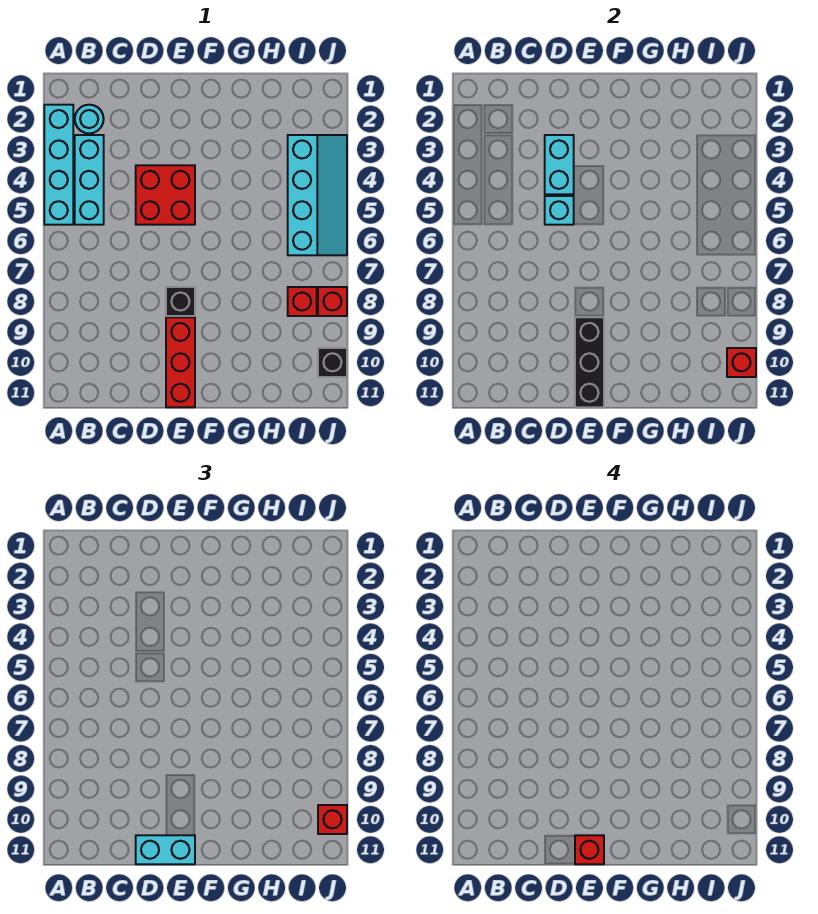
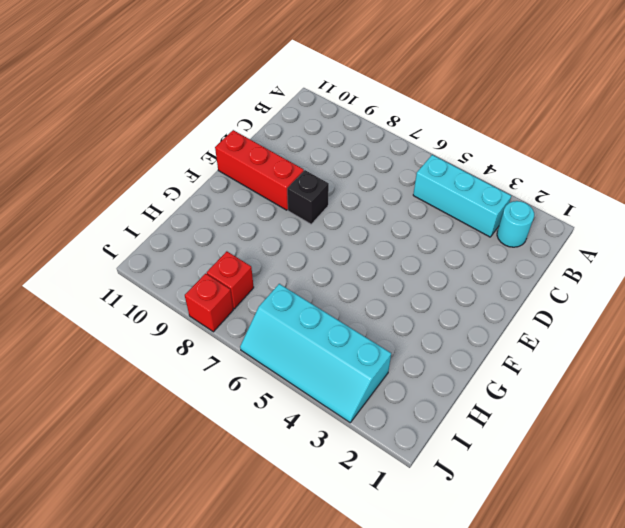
none -> cyan brick A2:A5 level 1
none -> red brick D4:E5 level 1
none -> black brick J10 level 1

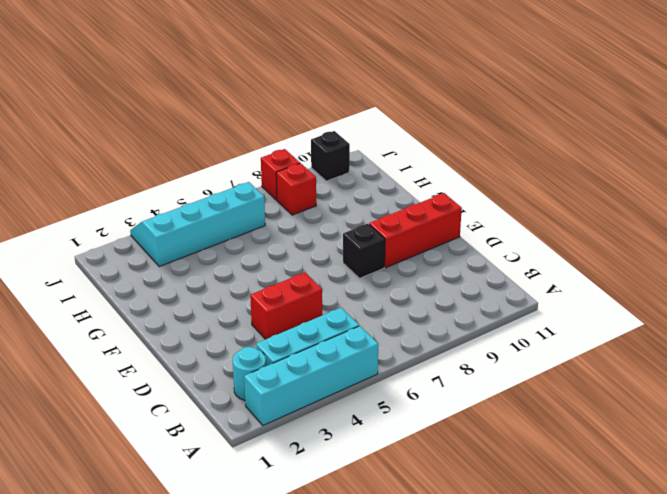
red brick D4:D5 level 1 -> red brick D4:E5 level 1
none -> cyan brick D3:D4 level 2
none -> cyan brick D5 level 2
none -> black brick E9:E11 level 2

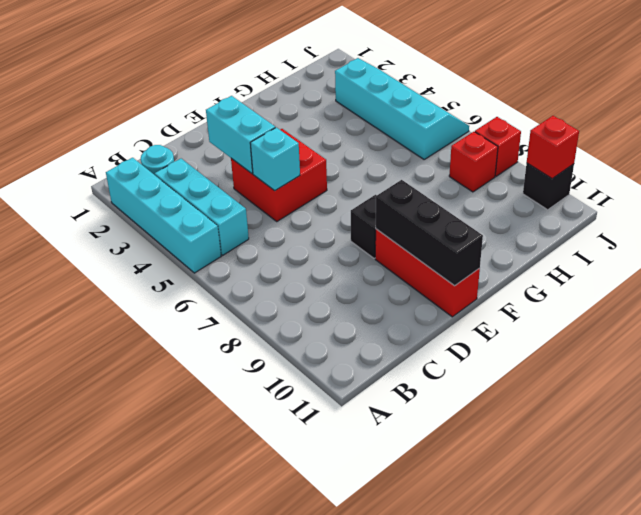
none -> cyan brick D11:E11 level 3
none -> red brick J10 level 3
none -> red brick E11 level 4

